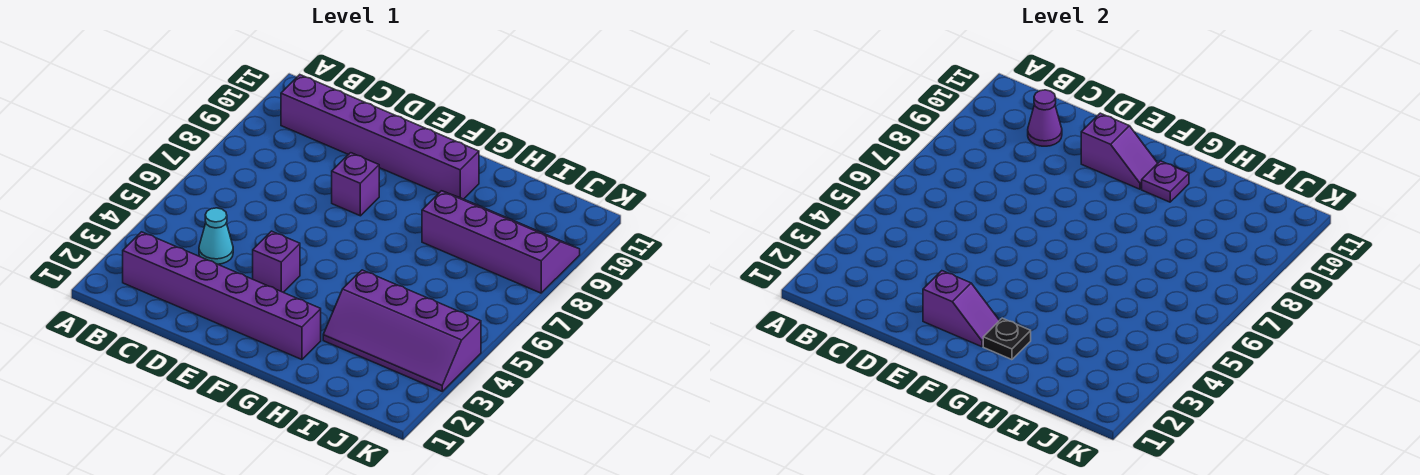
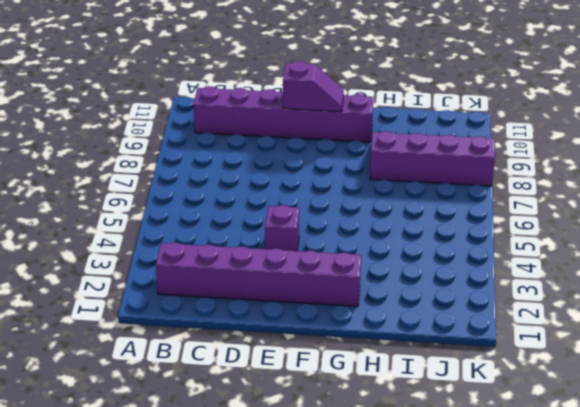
none -> cyan cone C4 level 1
none -> purple brick E8 level 1
none -> purple slope H3:K4 level 1 top 4

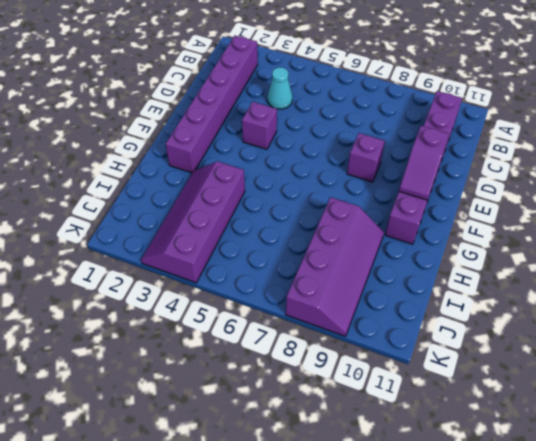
none -> purple cone C10 level 2
none -> purple slope E2:F2 level 2 top E
none -> black plate G2 level 2

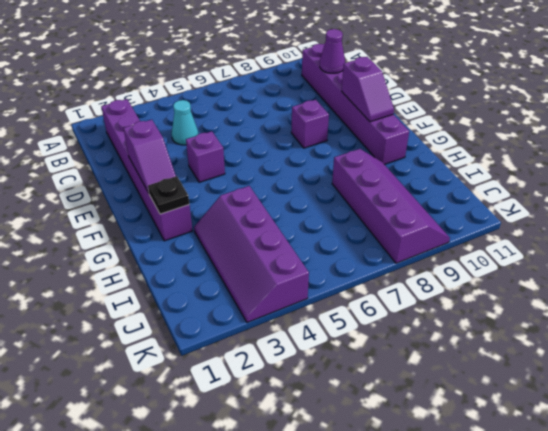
none -> purple plate G10 level 2

